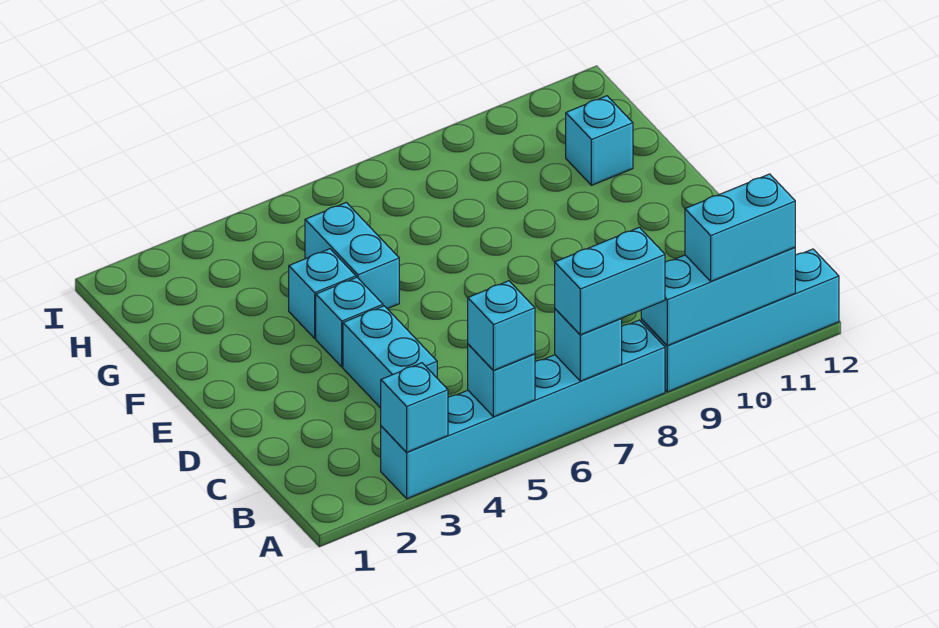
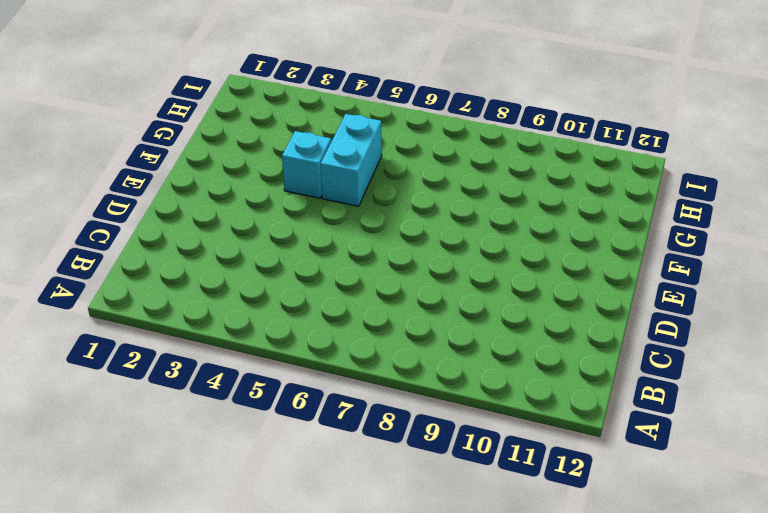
none -> cyan brick A3:A8 level 1
none -> cyan brick A9:A12 level 1
none -> cyan brick C4:D4 level 1

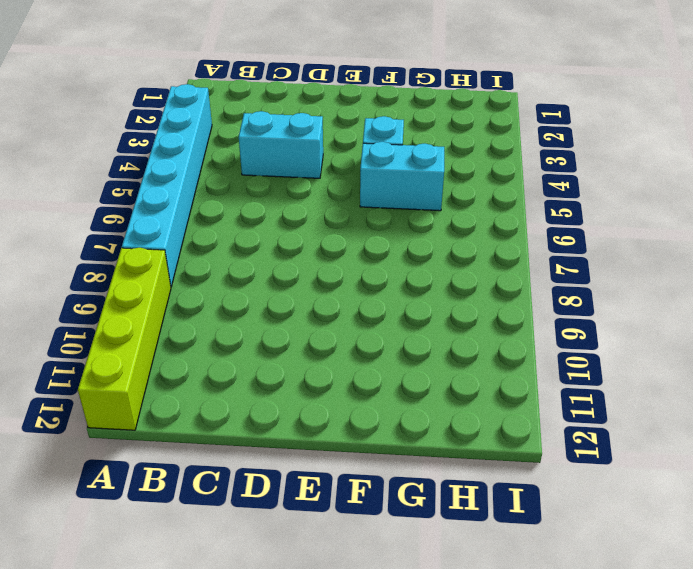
lime brick A9:A12 level 1 -> cyan brick A9:A12 level 1
none -> cyan brick E4 level 1
none -> cyan brick G11 level 1
none -> cyan brick A3 level 2

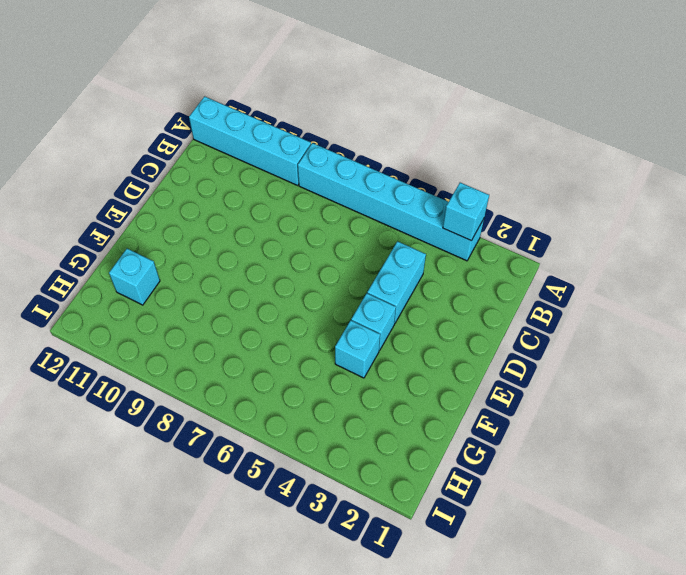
none -> cyan brick F5:G5 level 1
none -> cyan brick A5 level 2
none -> cyan brick A7 level 2

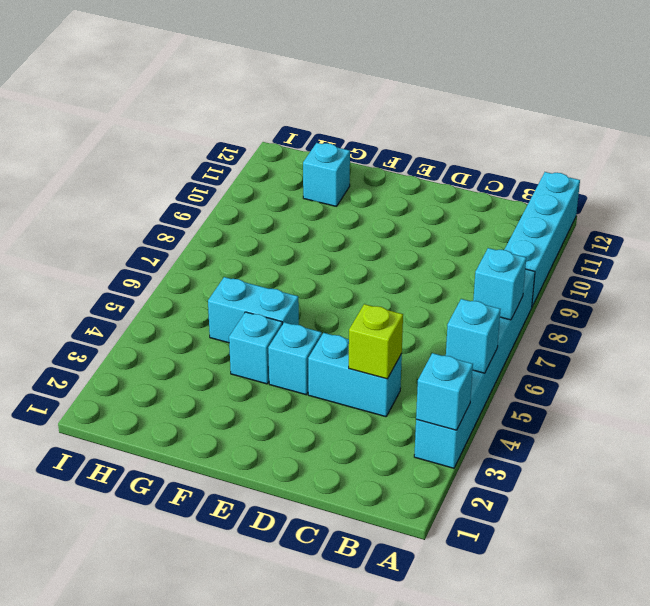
lime brick C4 level 2 -> none
none -> cyan brick A9:A11 level 2
none -> cyan brick A5 level 3
none -> cyan brick A7:A8 level 3

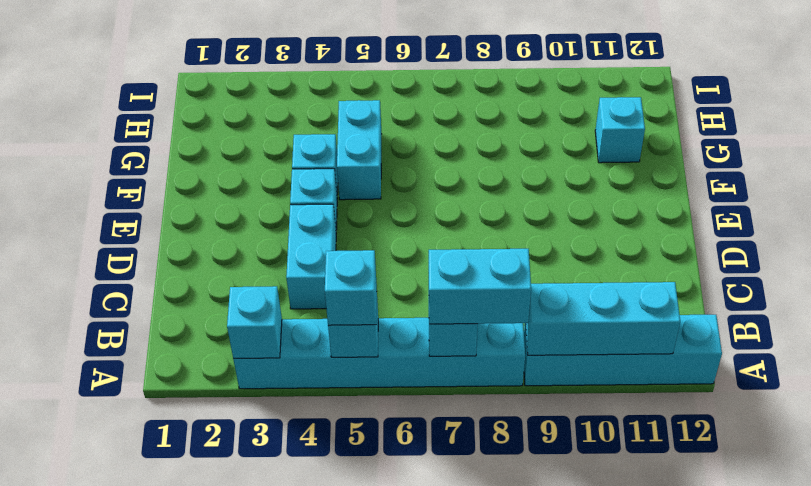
none -> cyan brick A10:A11 level 3

